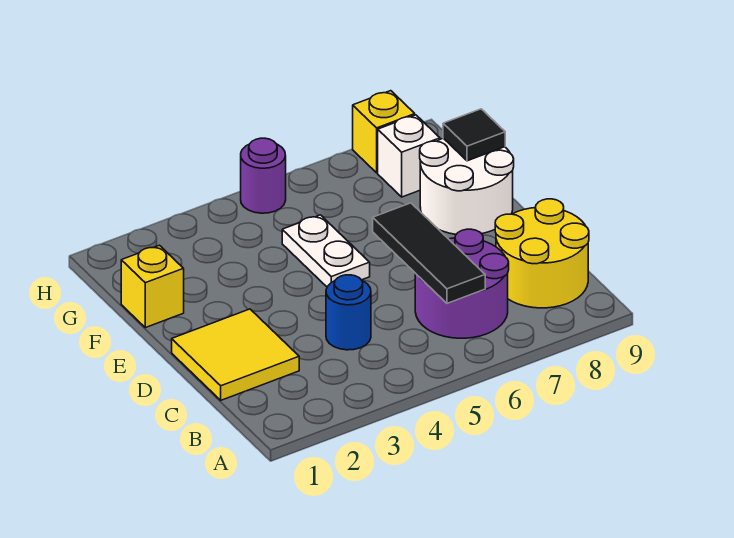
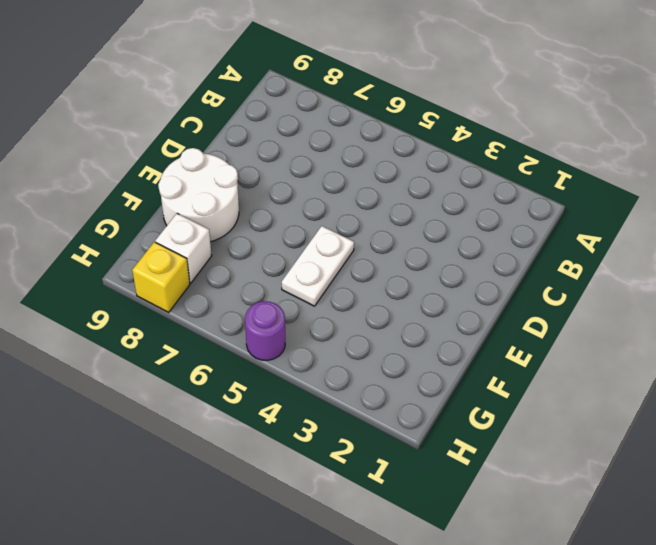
none -> purple round brick B6:C7 level 1
none -> yellow round brick B8:C9 level 1
none -> yellow tile C1:D2 level 1

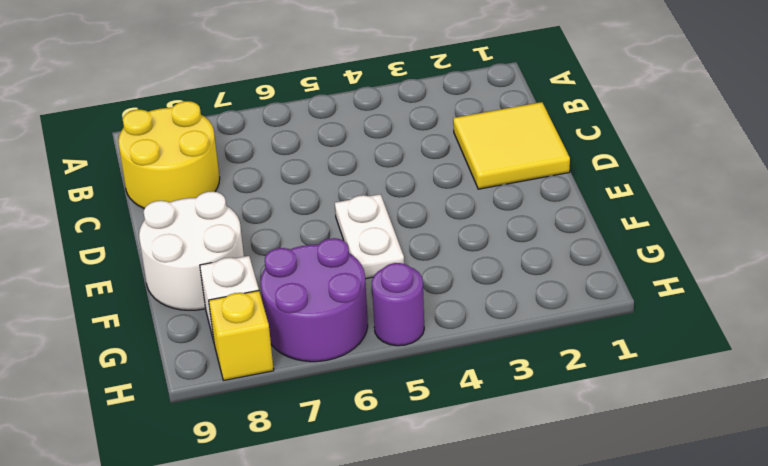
purple round brick G6:H7 level 1 -> purple round brick B6:C7 level 1
none -> blue round brick C4 level 1
none -> yellow brick F1 level 1
none -> black tile B6:D6 level 2

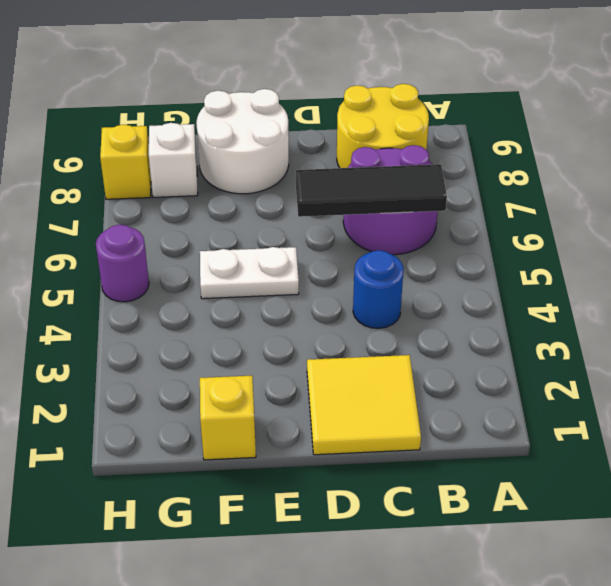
none -> black tile F9 level 2

